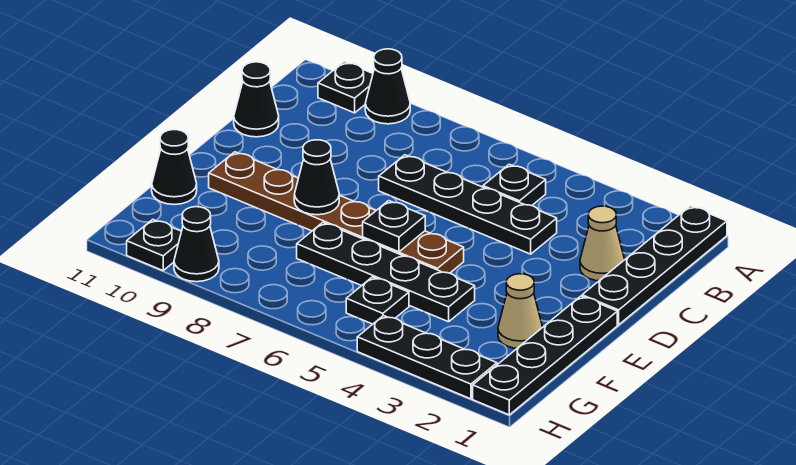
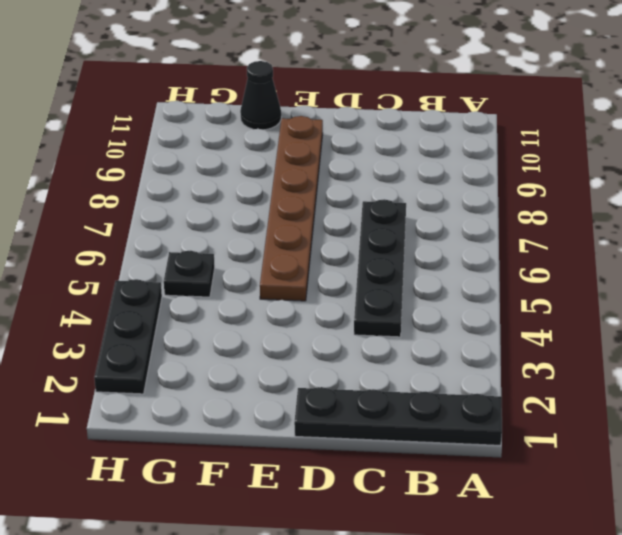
none -> black cone A9 level 1
none -> black plate A10 level 1
none -> black plate B5 level 1

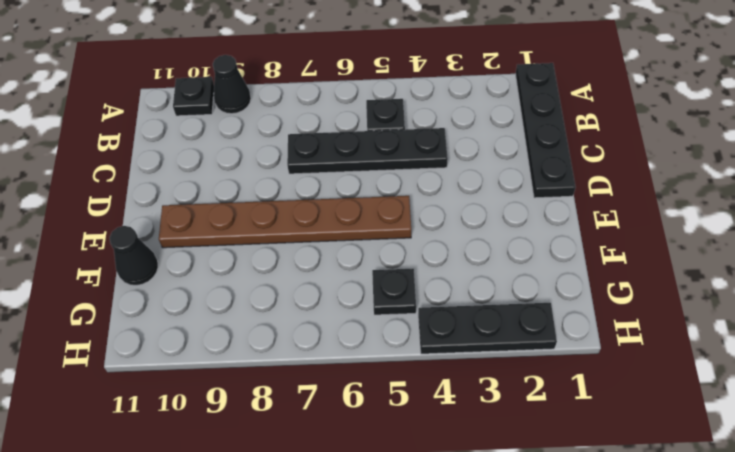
none -> tan cone C2 level 1
none -> black cone C11 level 1
none -> black plate E1:H1 level 1

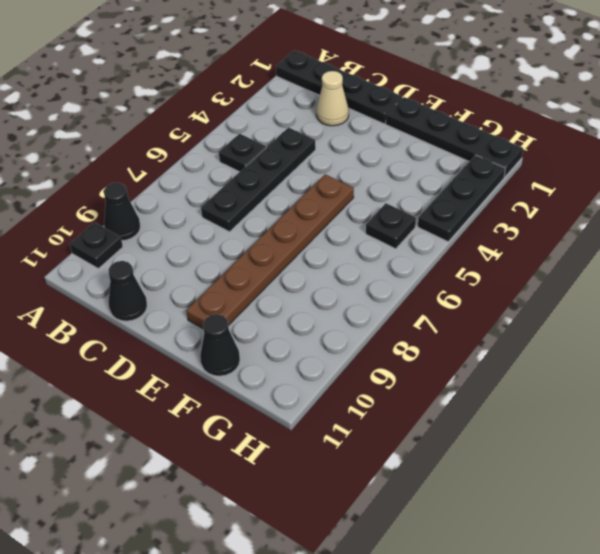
none -> tan cone F2 level 1
none -> black plate F4:F7 level 1
none -> black cone H9 level 1

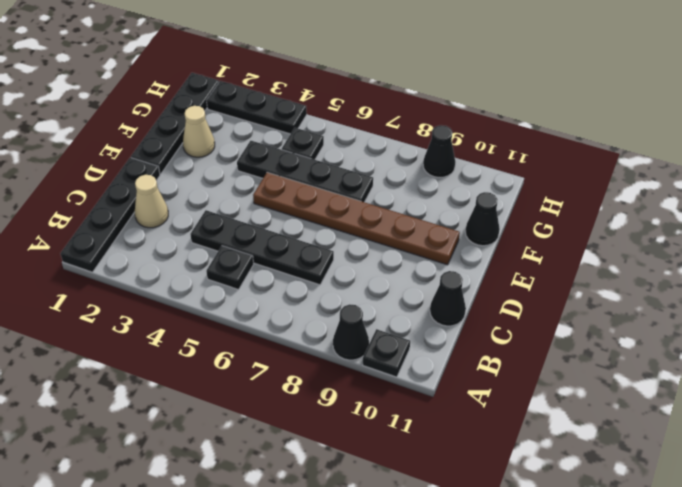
none -> black plate H10 level 1
none -> black plate E6 level 2
none -> black cone E8 level 2

